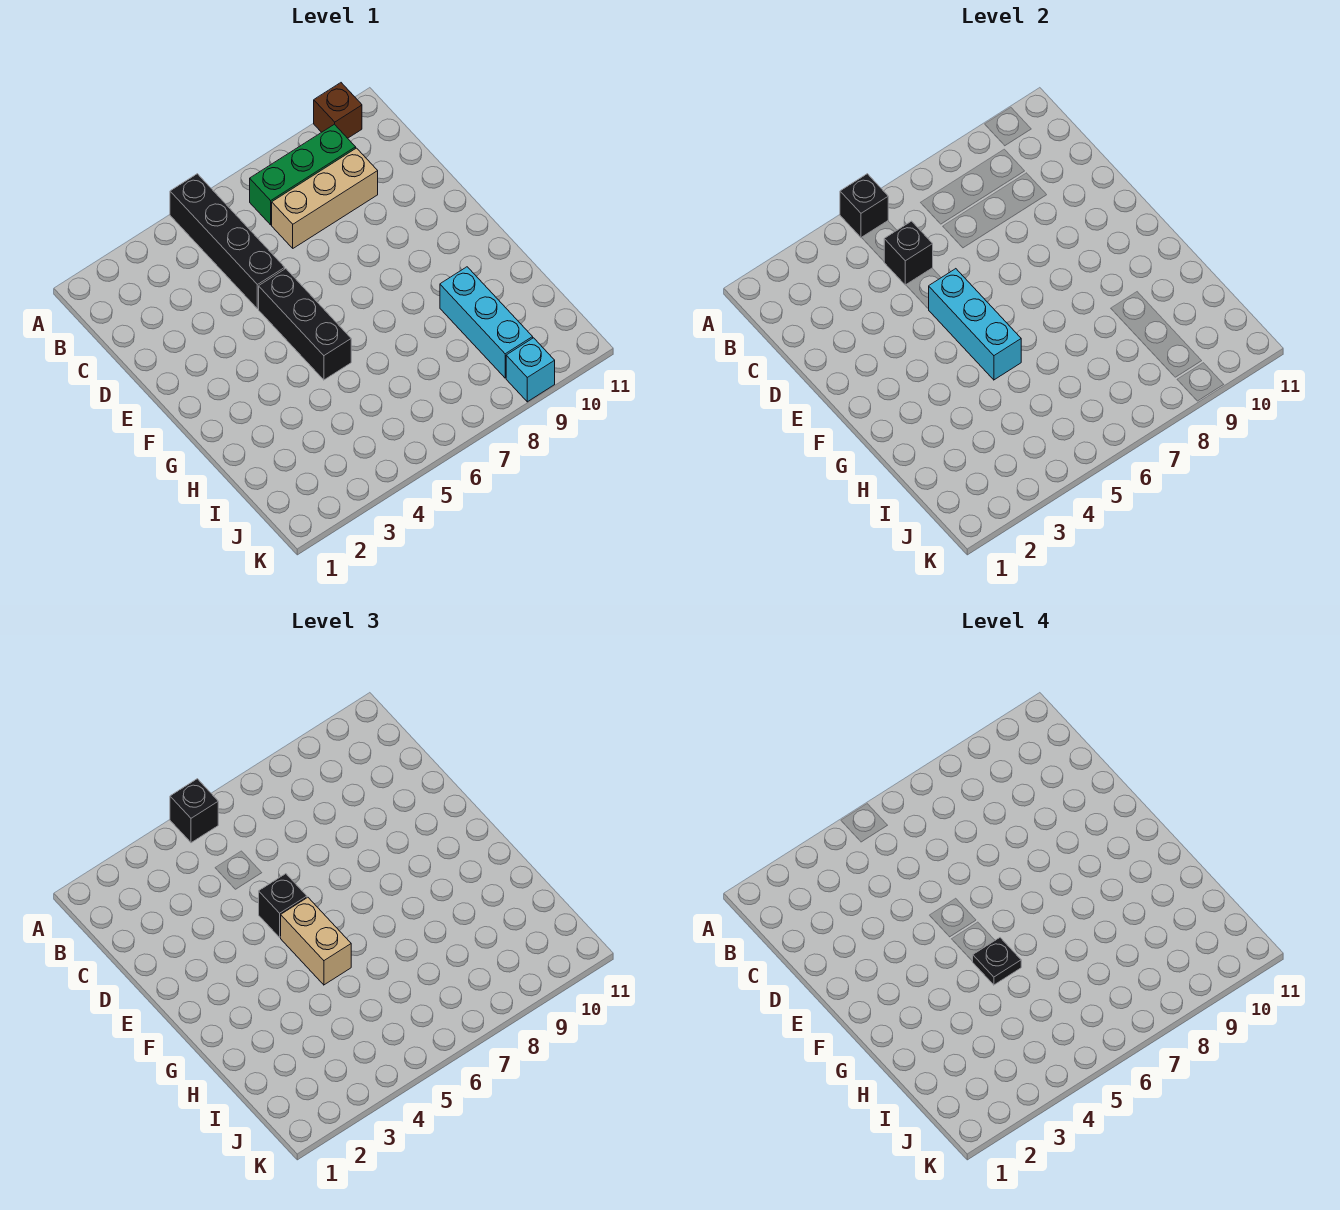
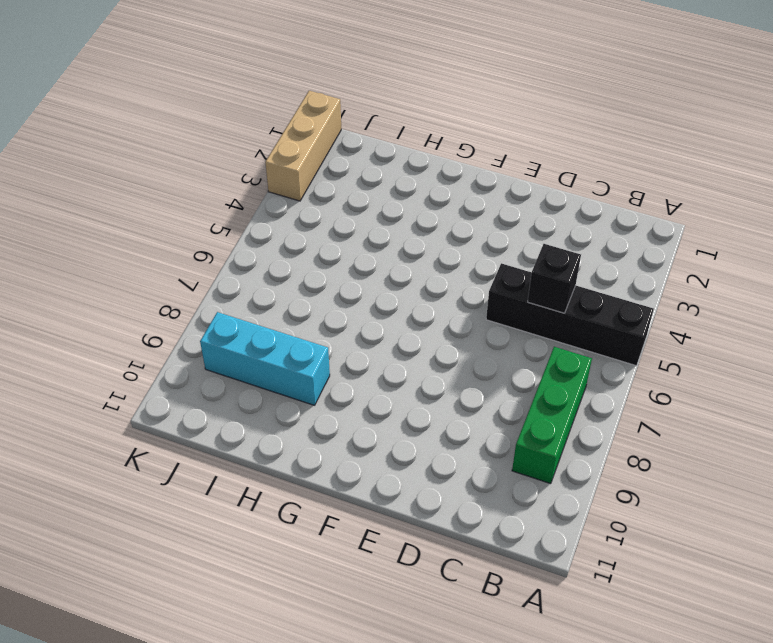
tan brick K1:K3 level 1 -> tan brick C7:C9 level 1
none -> brown brick A10 level 1
none -> black brick E5:G5 level 1
none -> cyan brick K9 level 1

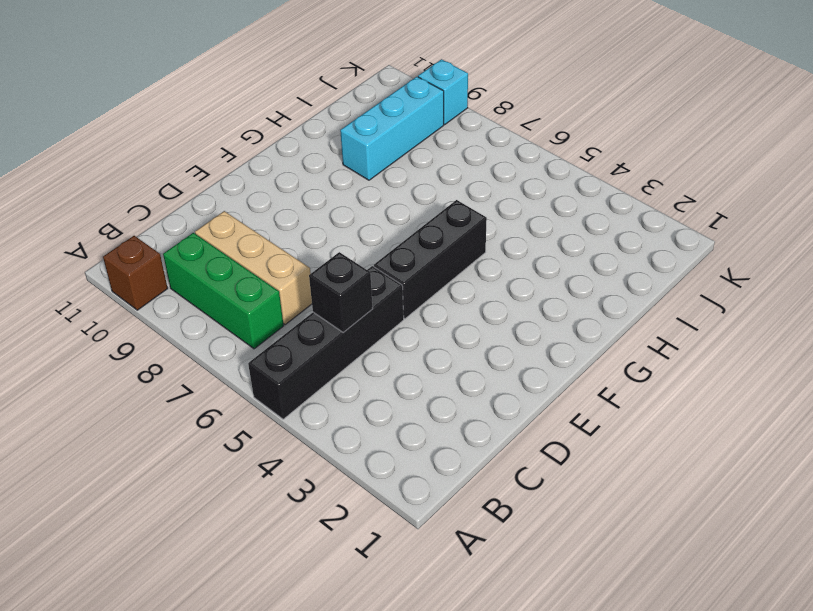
none -> black brick A5 level 2
none -> cyan brick E5:G5 level 2
none -> black brick A5 level 3

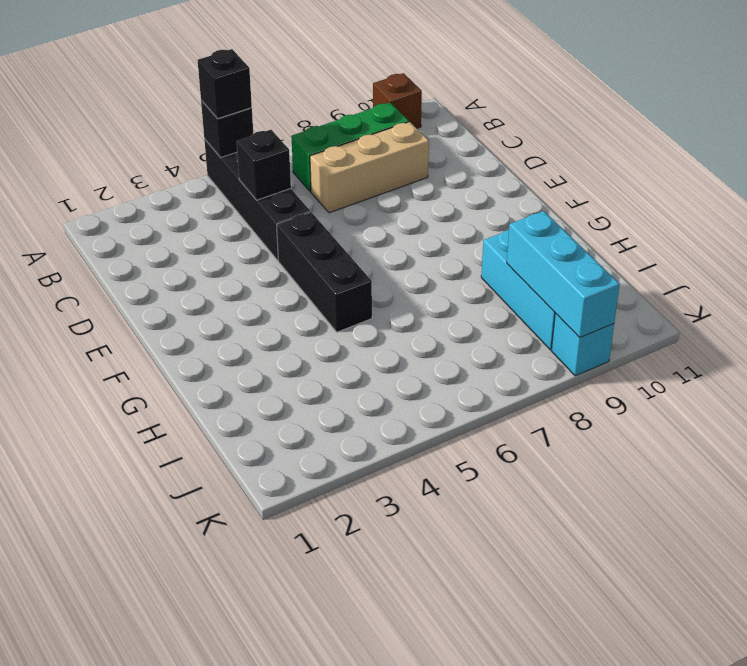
cyan brick I9:K9 level 2 -> cyan brick E5:G5 level 2
none -> black brick E5 level 3
none -> tan brick F5:G5 level 3
none -> black plate G5 level 4

